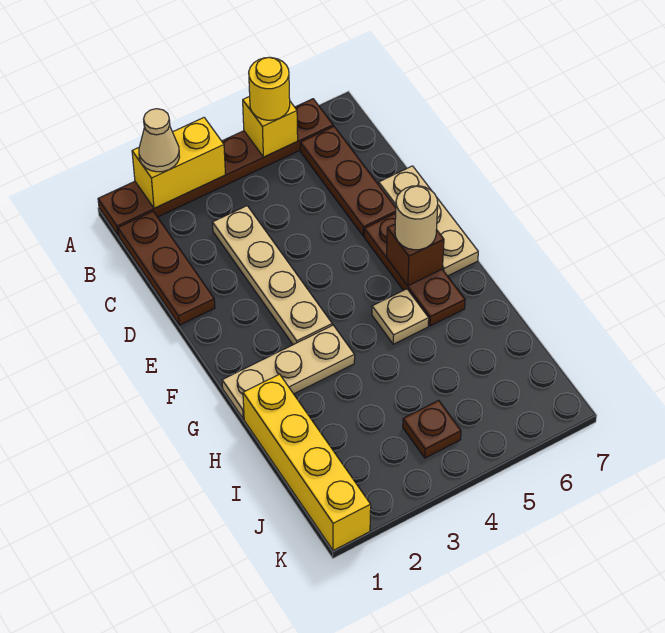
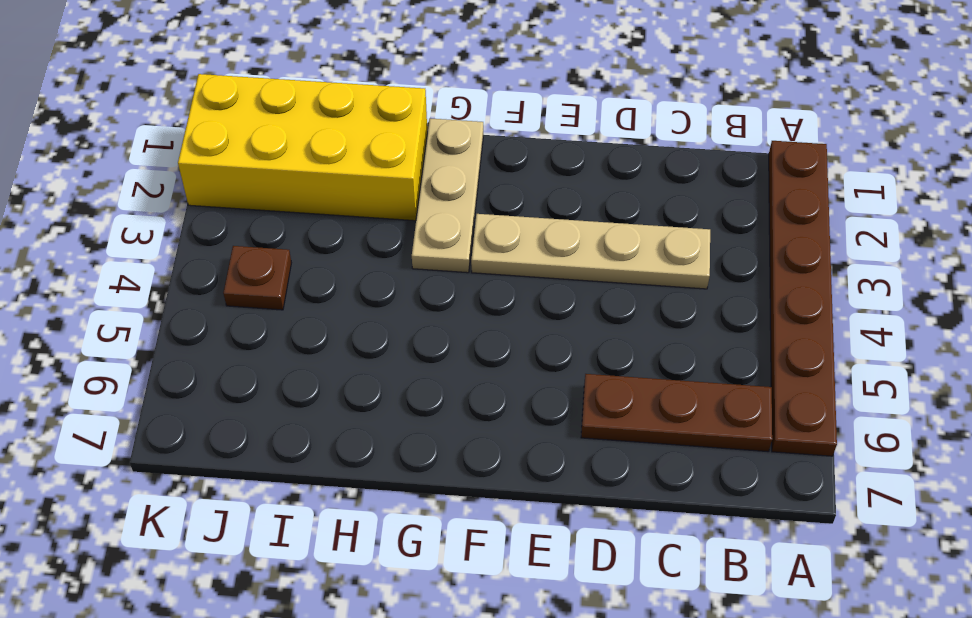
yellow brick H1:K2 level 1 -> yellow brick H1:K1 level 1
none -> brown plate B1:D1 level 1
none -> tan plate D7:F7 level 1
none -> brown plate E6:G6 level 1

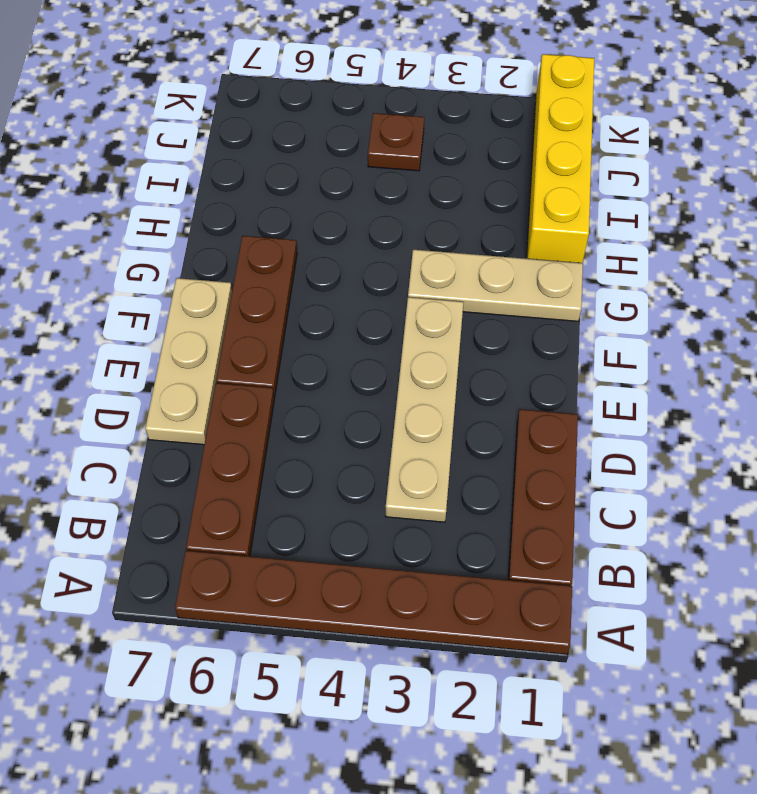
none -> tan plate G5 level 1
none -> yellow brick A2:A3 level 2
none -> yellow brick A5 level 2

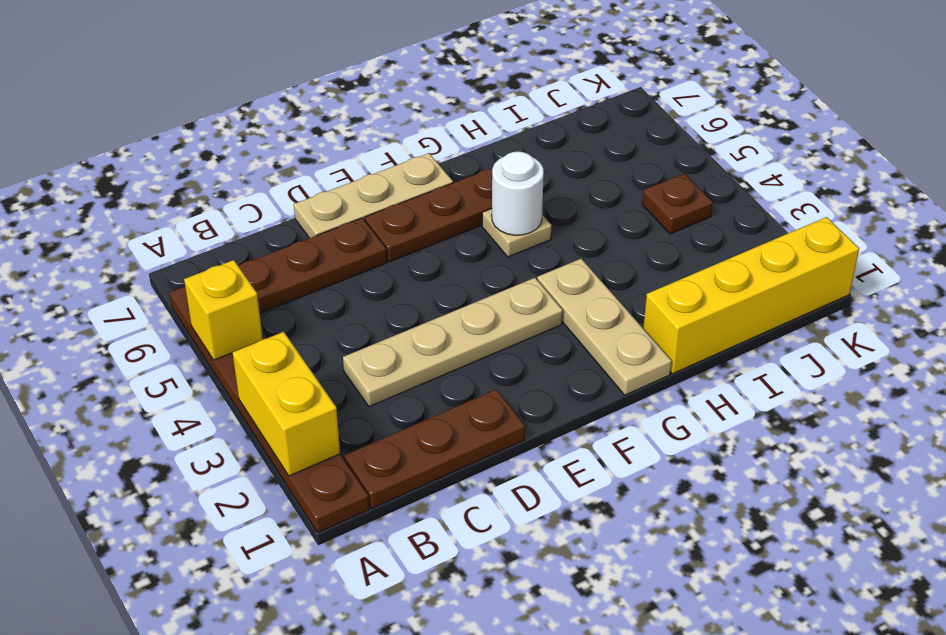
white round brick G5 level 2 -> none
none -> brown brick F6 level 2
none -> tan cone A2 level 3
none -> yellow round brick A5 level 3

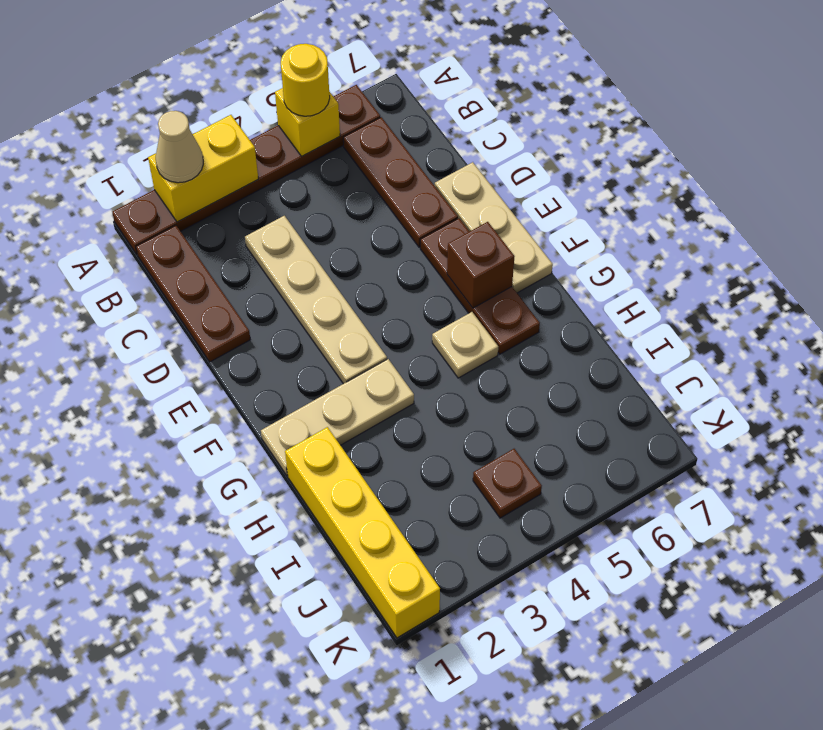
none -> tan round brick F6 level 3

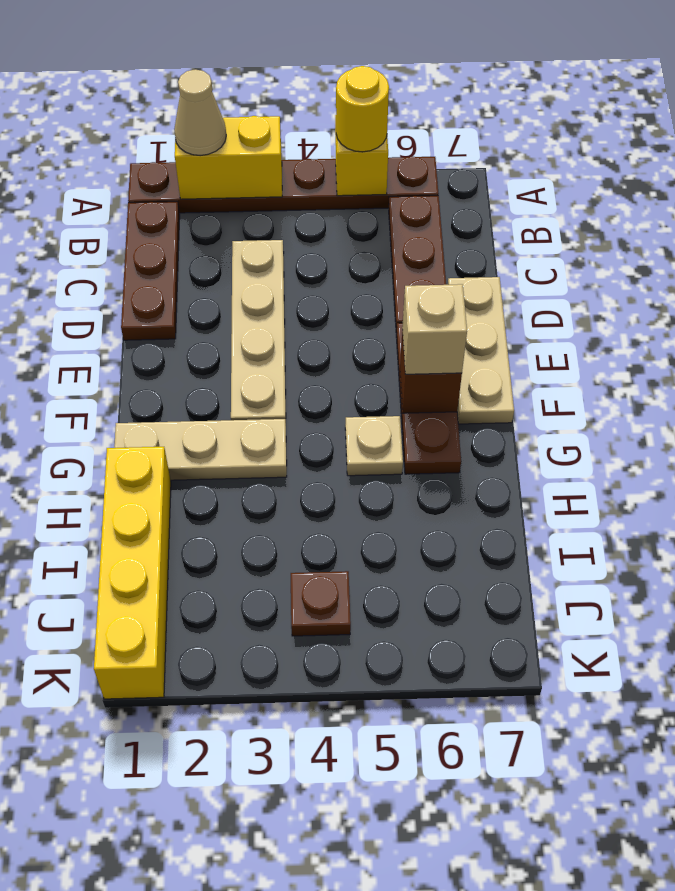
tan brick F6 level 3 -> tan round brick F6 level 3

